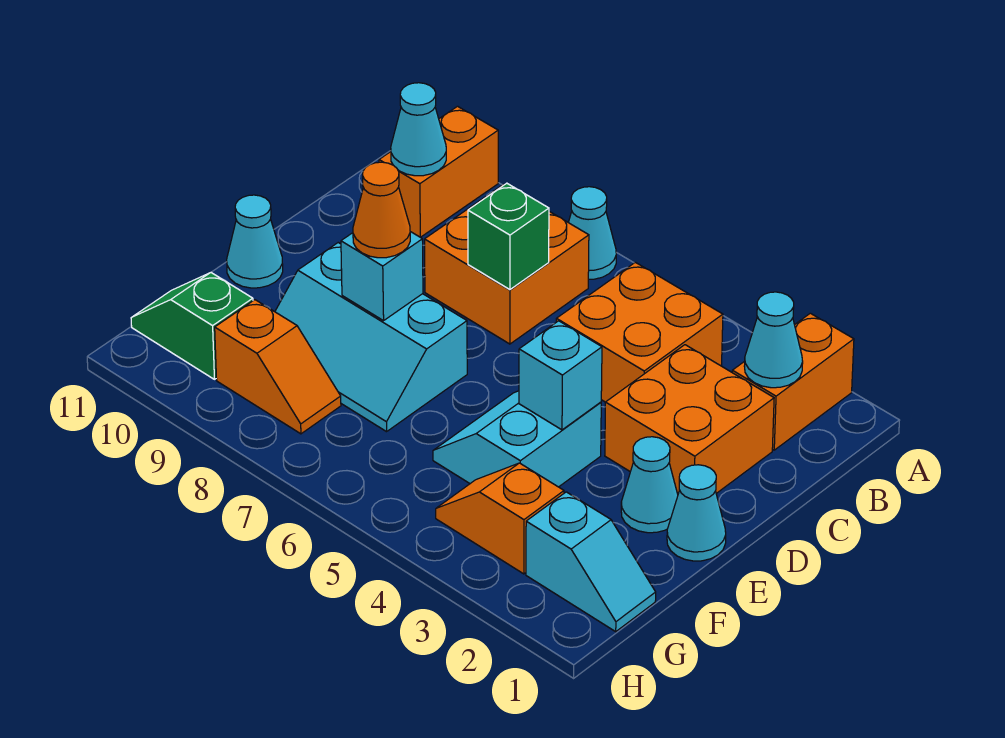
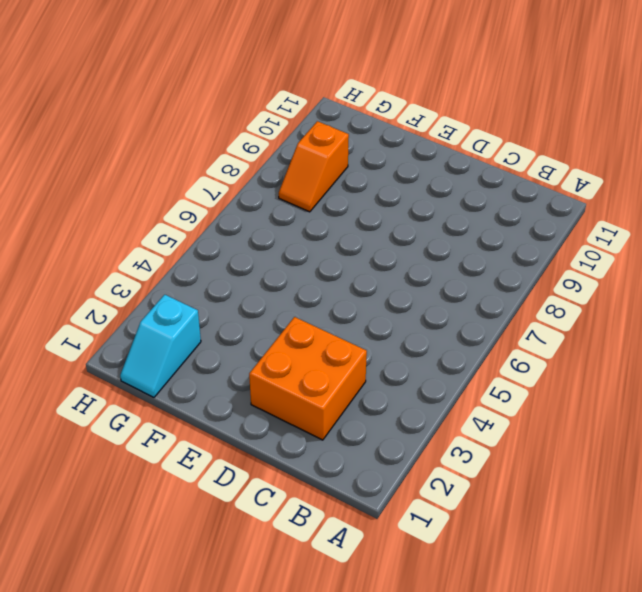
none -> orange brick A2:B2 level 1
none -> cyan cone A7 level 1
none -> orange brick A10:B10 level 1

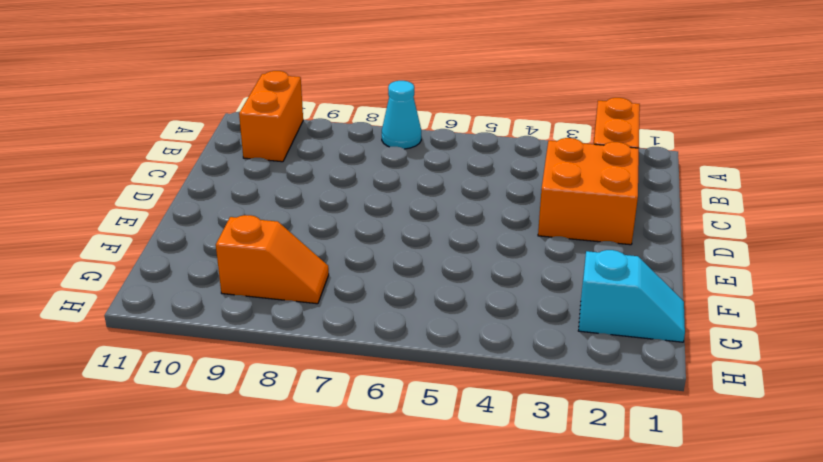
none -> orange brick B4:C5 level 1
none -> orange brick B7:C8 level 1
none -> cyan cone E1 level 1

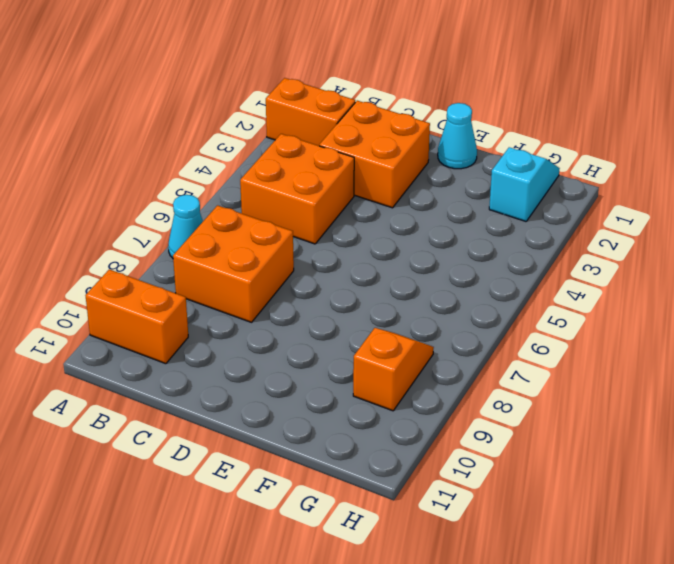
none -> cyan cone E2 level 1
none -> cyan slope E4:F5 level 1 top 4
none -> cyan slope E7:F9 level 1 top E

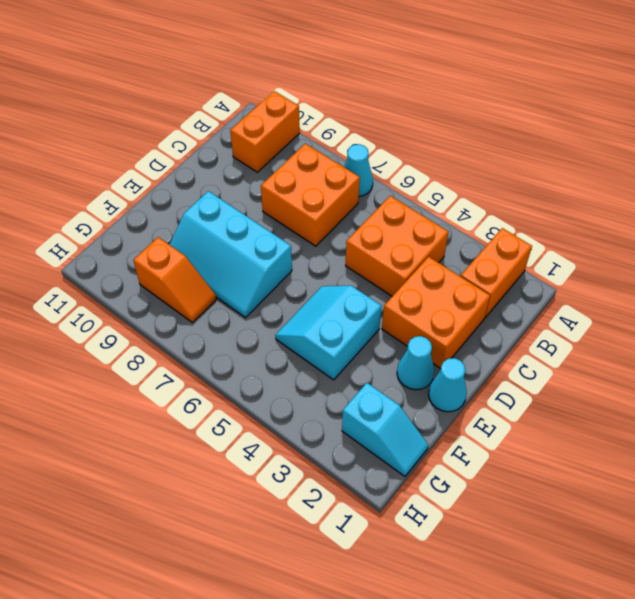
none -> cyan cone E11 level 1
none -> orange slope G3:G4 level 1 top 3
none -> green slope G10:G11 level 1 top 10

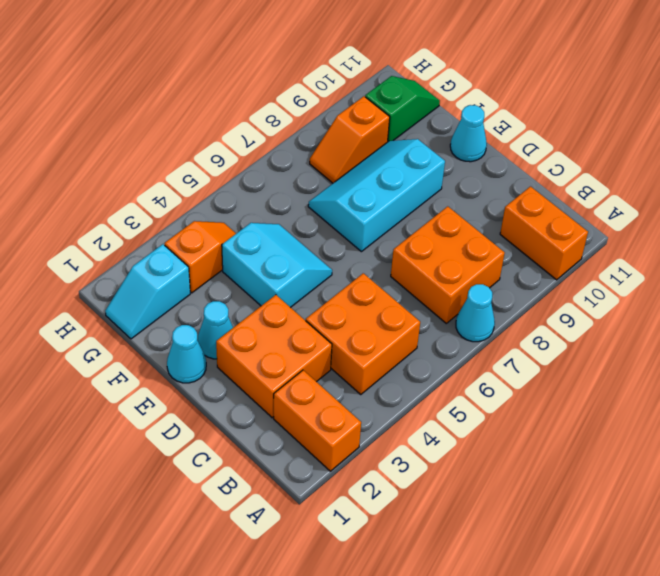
none -> cyan cone B2 level 2
none -> cyan cone B10 level 2
none -> green brick C7 level 2

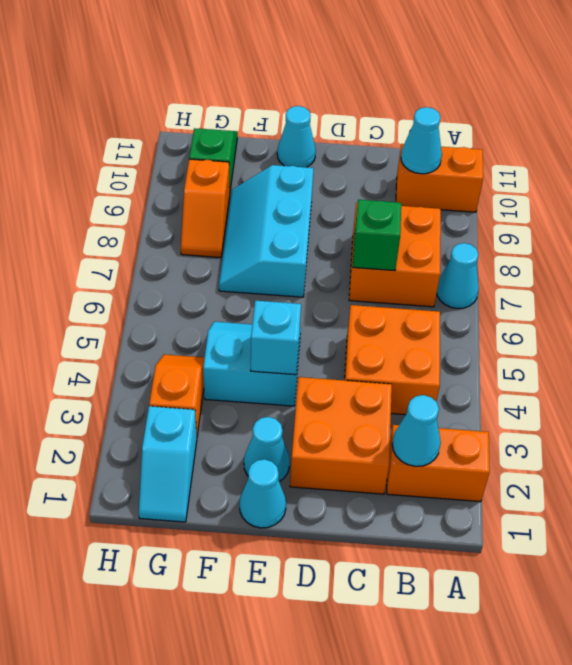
none -> cyan brick E8 level 2
none -> orange cone E8 level 3

